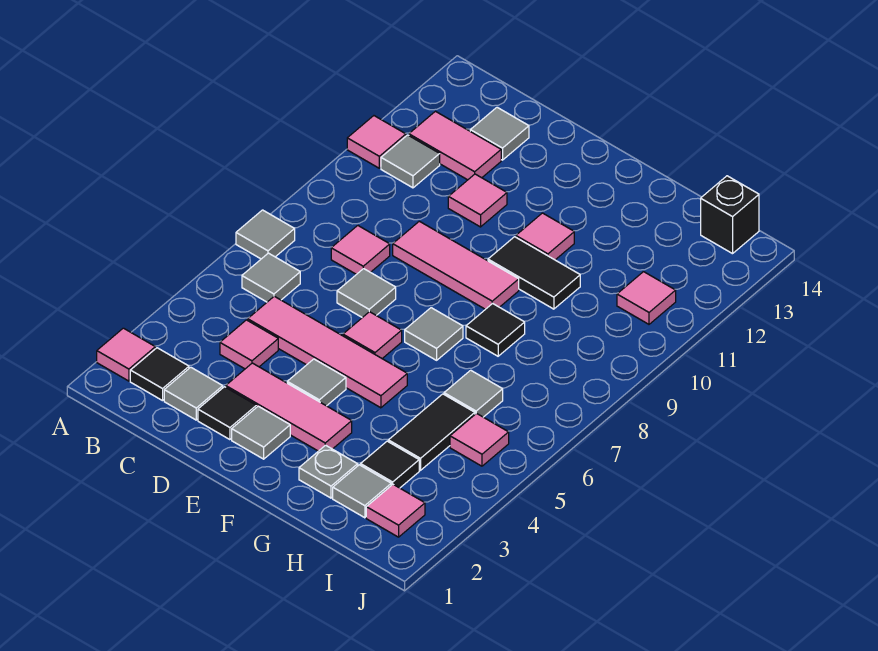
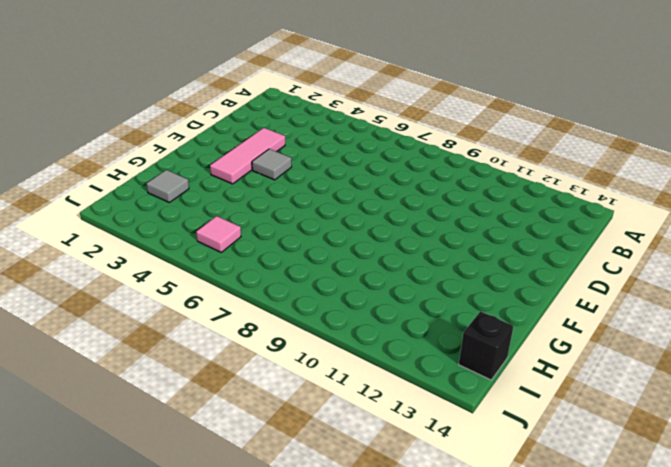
none -> pink tile A2 level 1
none -> grey tile A7 level 1
none -> pink tile A11 level 1
none -> black tile B2 level 1

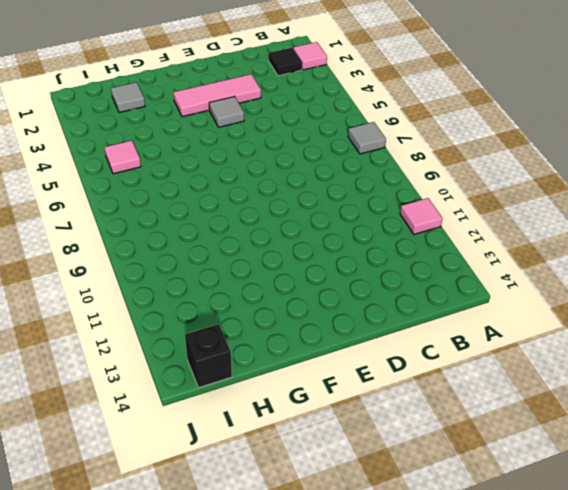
none -> grey tile B6 level 1
none -> grey tile B11 level 1
none -> pink tile B12:C12 level 1
none -> grey tile C2 level 1

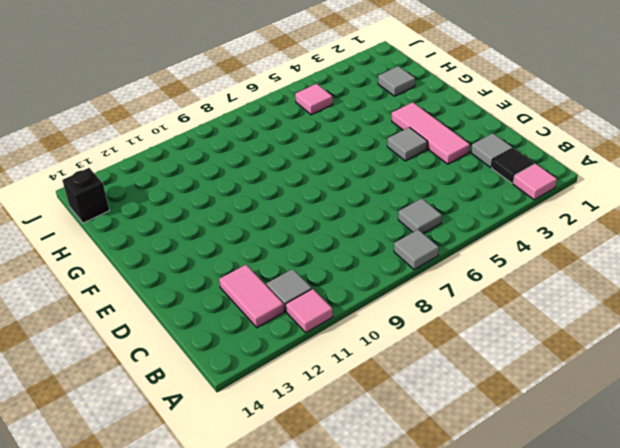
none -> pink tile C4 level 1
none -> pink tile C5:F5 level 1
none -> pink tile C8 level 1
none -> grey tile C13 level 1

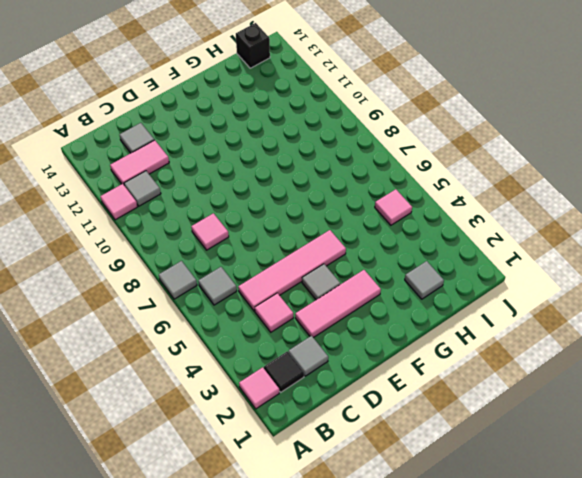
none -> black tile D2 level 1
none -> grey tile D7 level 1
none -> pink tile D9:F9 level 1
none -> pink tile D11 level 1

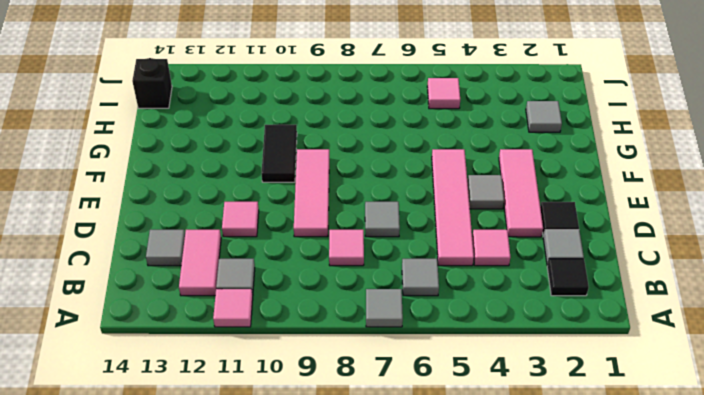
none -> pink tile A2 level 1
none -> grey tile E2 level 1
none -> pink tile E6 level 1
none -> grey tile F7 level 1

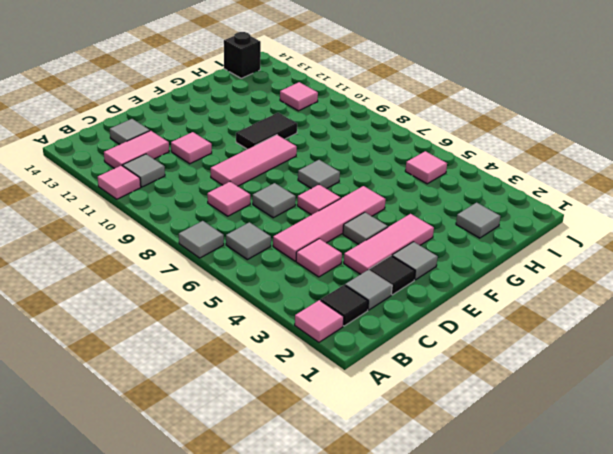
none -> pink tile F11 level 1
none -> grey plate G2 level 1
none -> black tile G8 level 1
none -> black tile H3 level 1

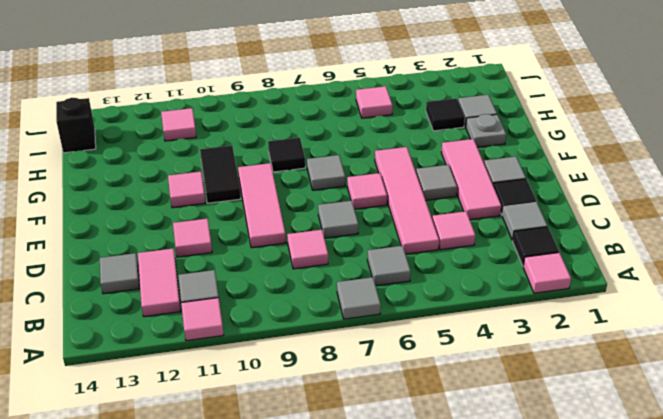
none -> black tile H4:H5 level 1
none -> grey tile H6 level 1
none -> pink tile I2 level 1

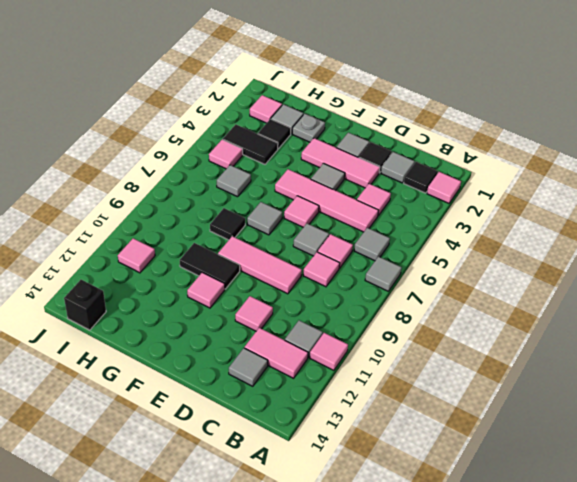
pink tile C7 level 1 -> none
black tile H4:I4 level 1 -> black tile H4:H5 level 1

